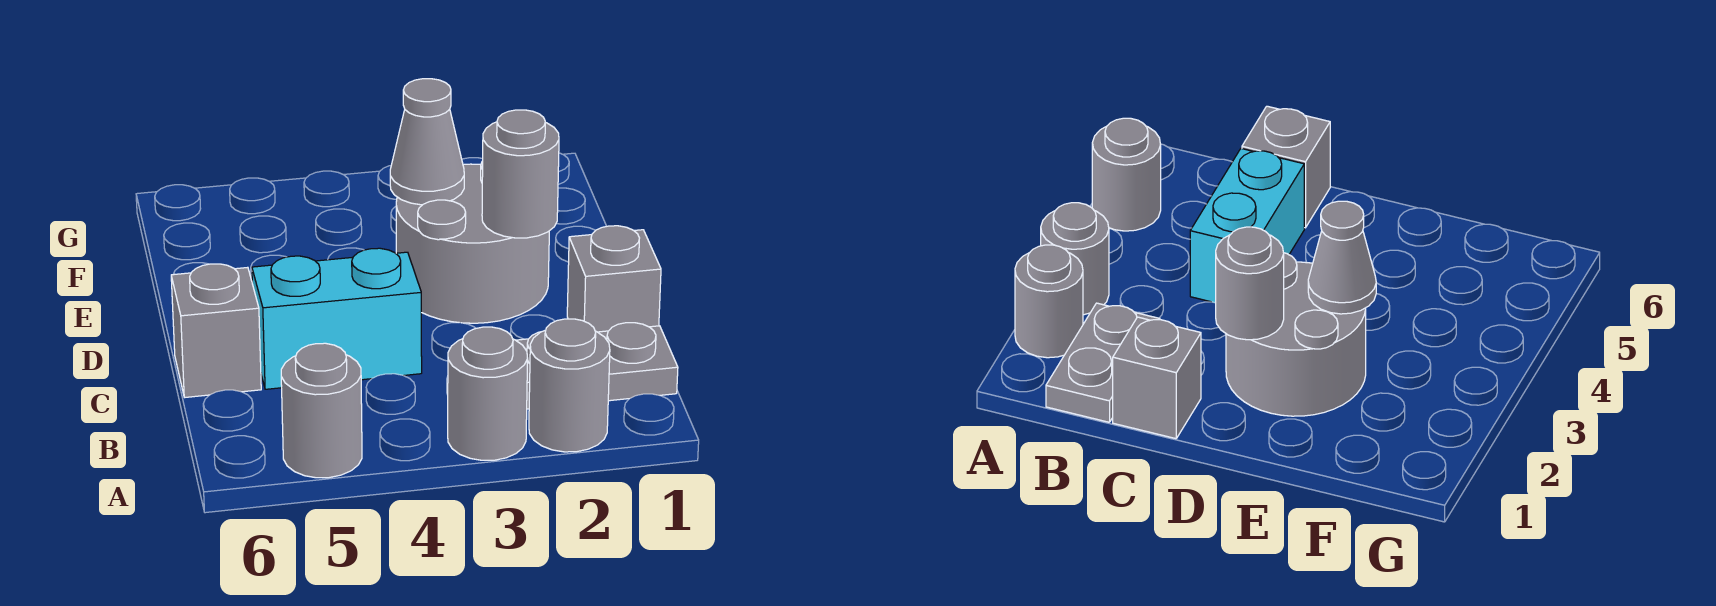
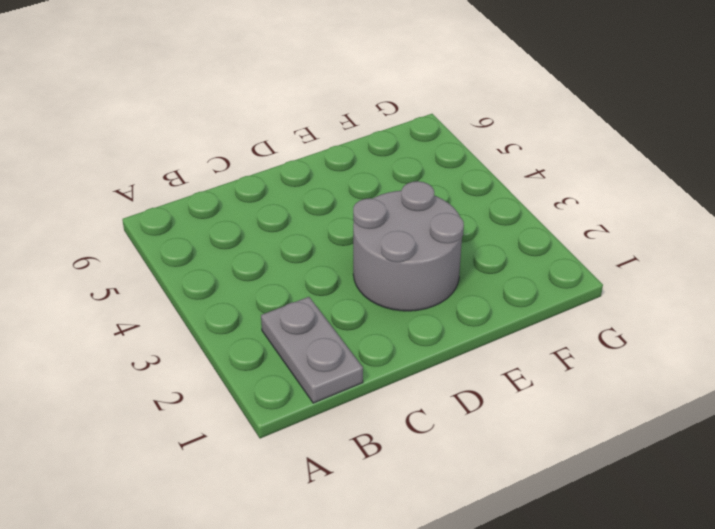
none -> grey round brick A2 level 1
none -> grey round brick A3 level 1

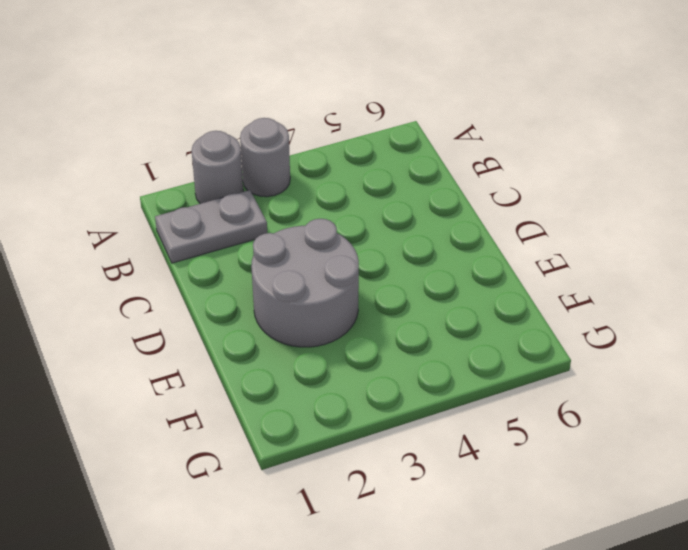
none -> grey round brick A5 level 1
none -> grey brick C1 level 1

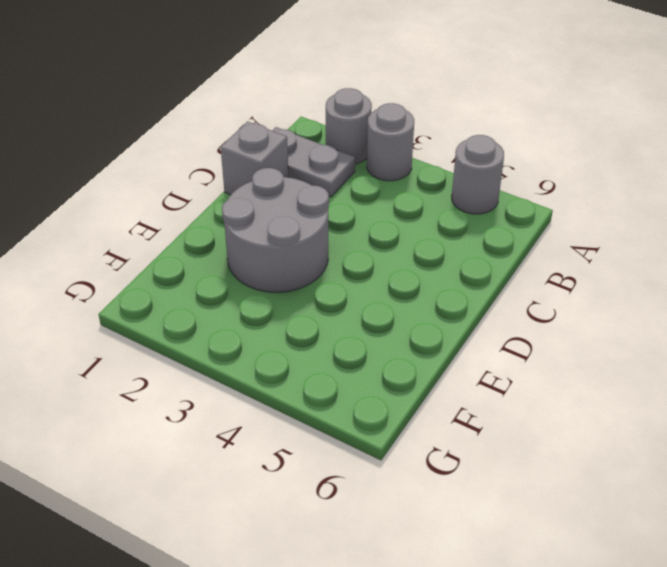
none -> cyan brick C4:C5 level 1
none -> grey brick C6 level 1

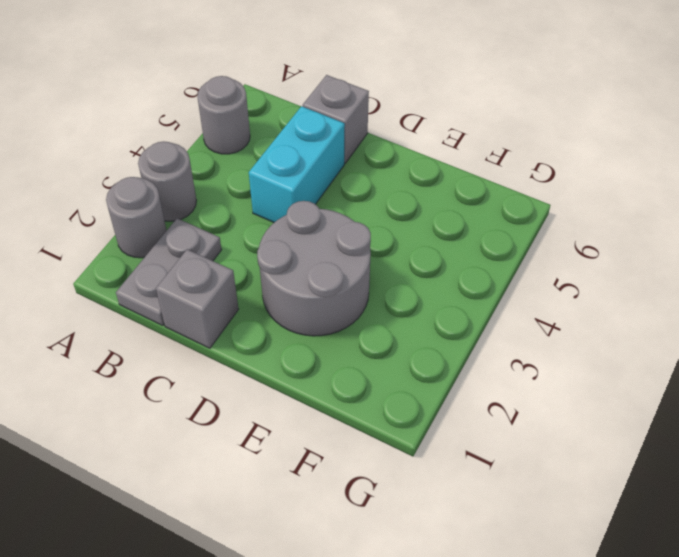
none -> grey round brick D2 level 2
none -> grey cone E3 level 2

